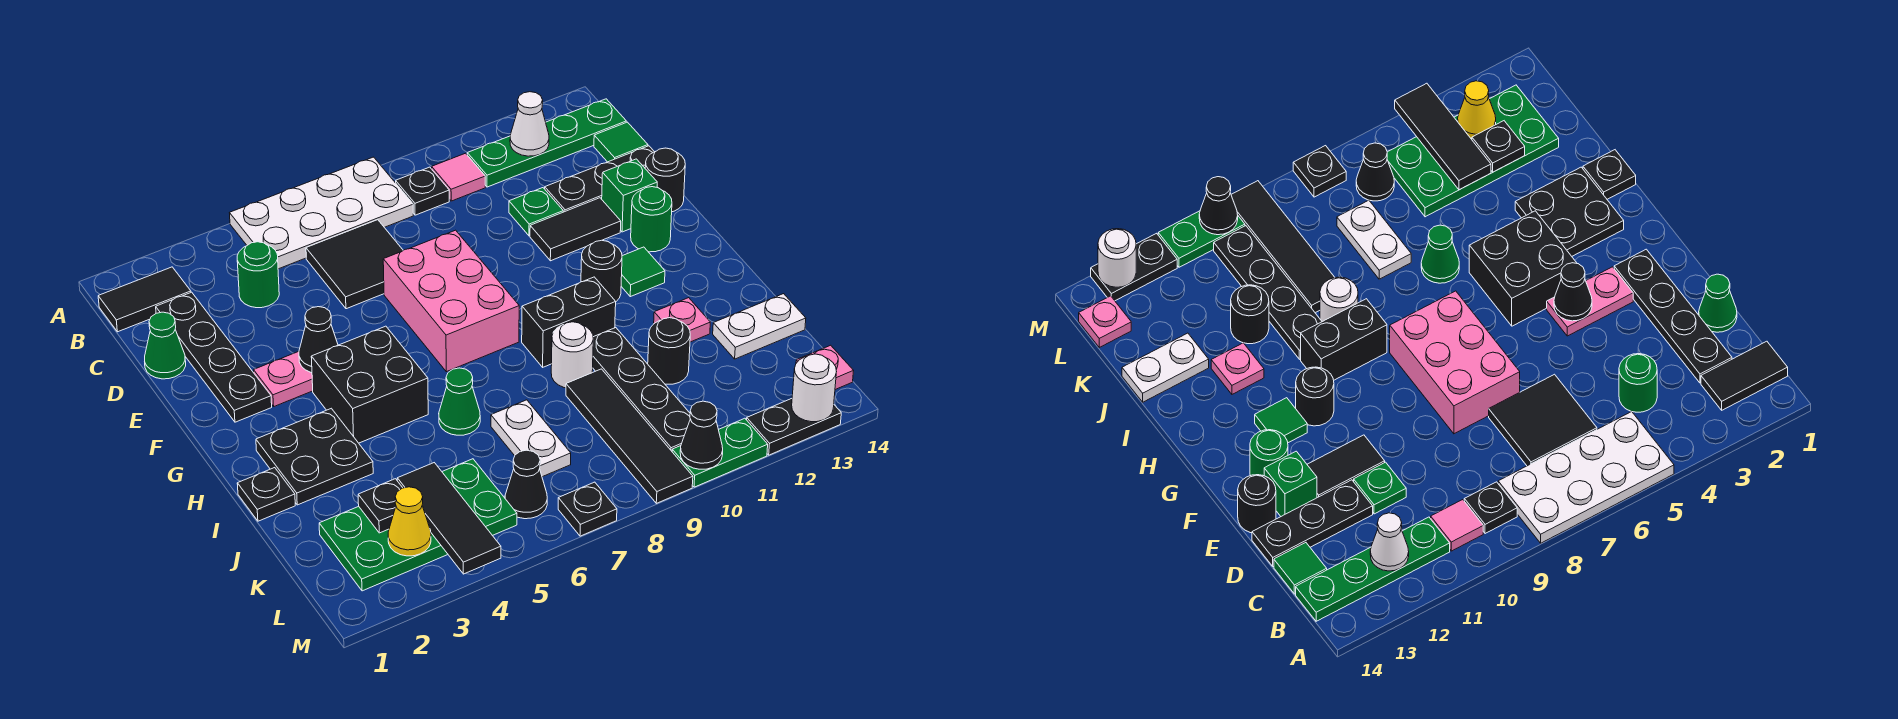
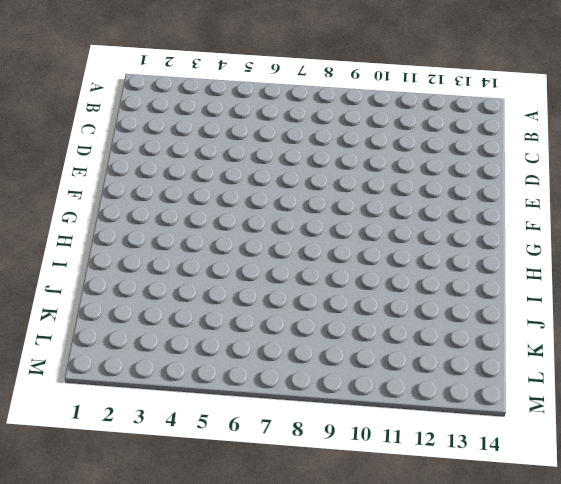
none -> white plate A5:B8 level 1
none -> black tile B1:B2 level 1
none -> black plate B9 level 1
none -> pink tile B10 level 1

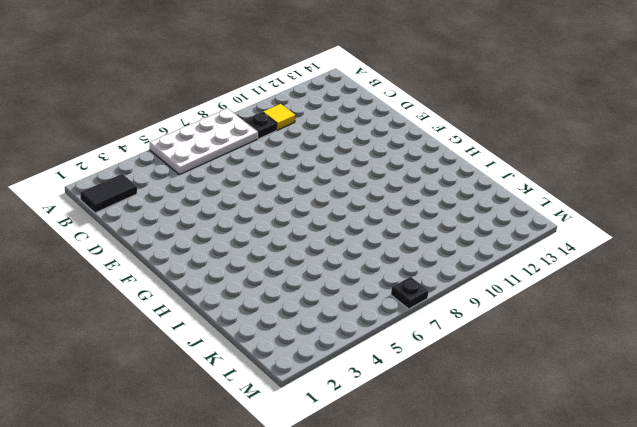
yellow tile B10 level 1 -> pink tile B10 level 1
none -> green plate B11:B14 level 1
none -> black plate C2:F2 level 1
none -> green round brick C4 level 1
none -> black tile C6:D7 level 1

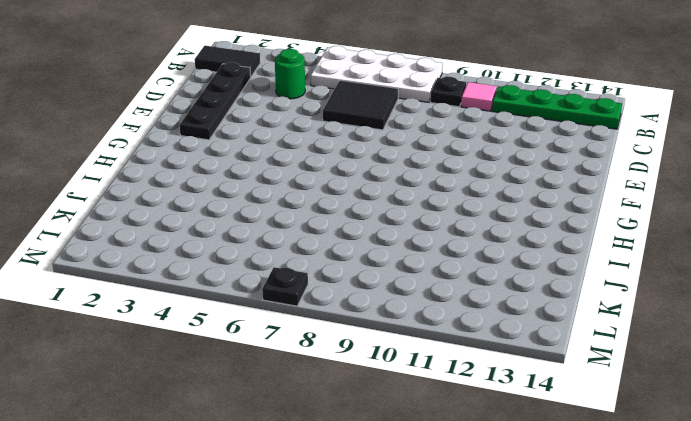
none -> green tile C14 level 1
none -> green cone D1 level 1
none -> green plate D11 level 1
none -> black plate D12:D14 level 1

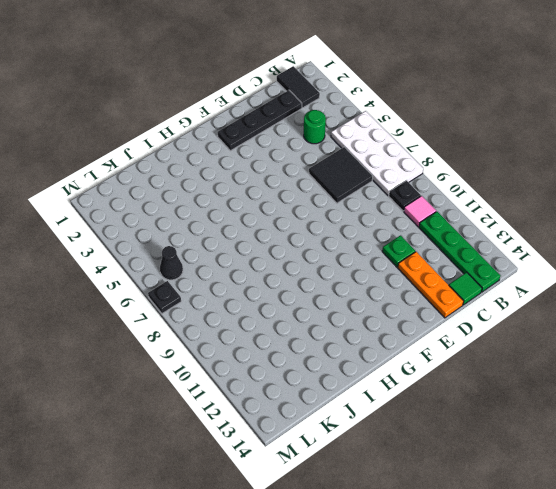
orange plate D12:D14 level 1 -> black plate D12:D14 level 1
none -> green cone D1 level 1
none -> pink brick E7:G8 level 1
none -> black tile E11:E12 level 1
none -> green brick E13 level 1

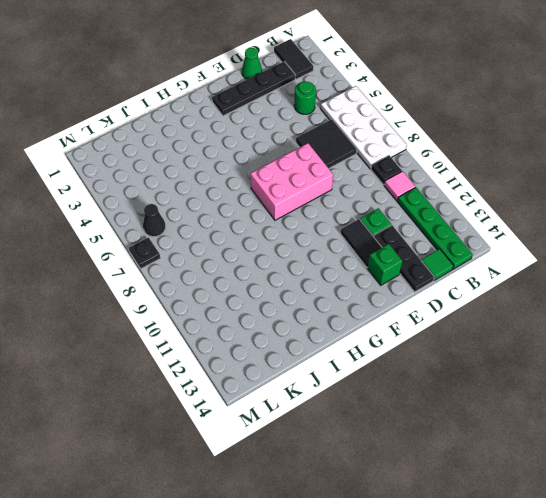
none -> black round brick E14 level 1
none -> pink plate F3:F4 level 1
none -> green round brick F13 level 1
none -> black brick G4:H5 level 1

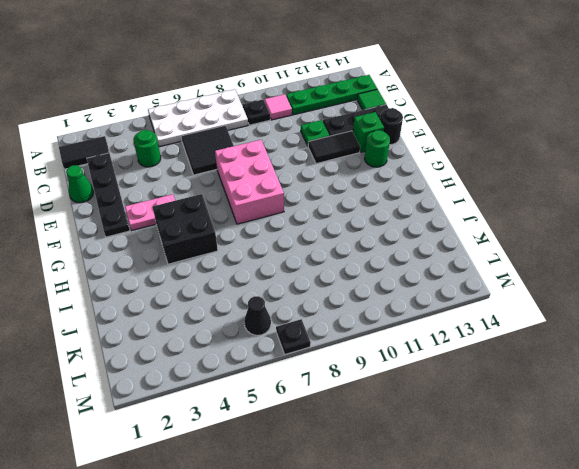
none -> black round brick G11 level 1
none -> green tile G12 level 1
none -> black plate H2:I3 level 1
none -> black brick H9:H10 level 1

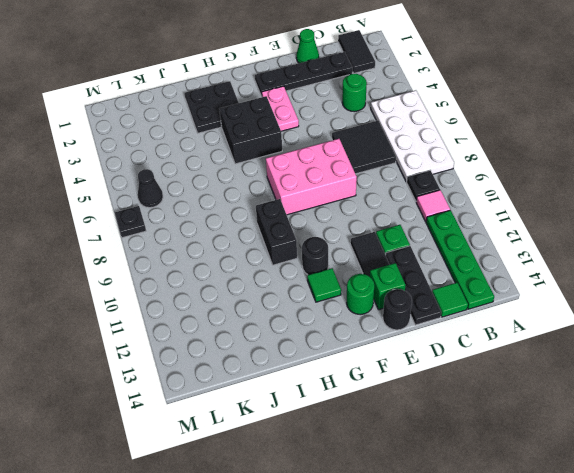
none -> black plate I1 level 1
none -> green cone I6 level 1
none -> white round brick I9 level 1
none -> black plate I10:L10 level 1

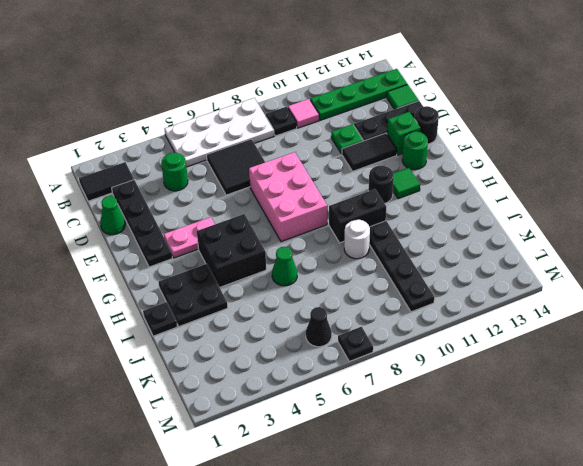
none -> pink plate I12 level 1
none -> white plate J7:K7 level 1
none -> black tile J9:M9 level 1
none -> black round brick J11 level 1

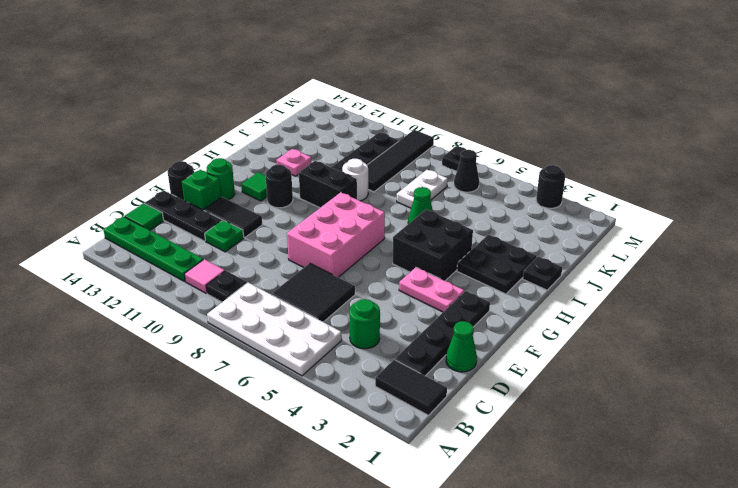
black round brick M3 level 1 -> black round brick J11 level 1
none -> white plate J13:J14 level 1
none -> green plate K2:L5 level 1
none -> pink plate L14 level 1
none -> green plate M10:M11 level 1

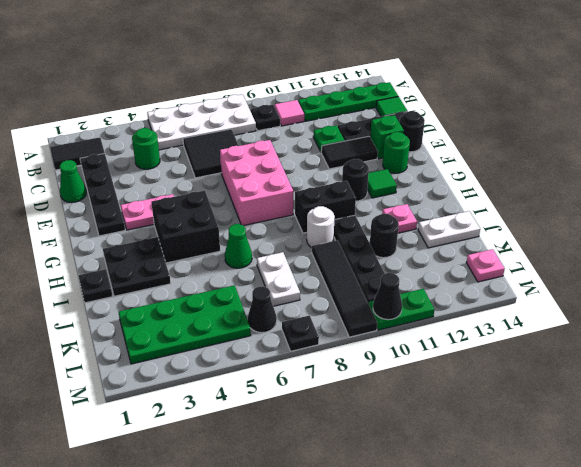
none -> black plate M12:M13 level 1
none -> white cone B12 level 2
none -> black cone F4 level 2
none -> black plate K3 level 2

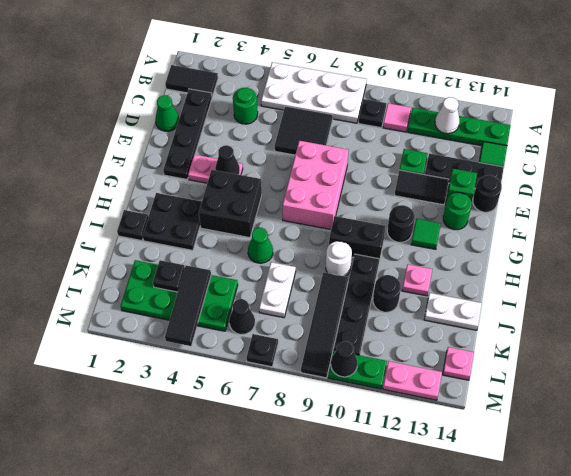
pink plate M12:M13 level 1 -> black plate M12:M13 level 1
none -> yellow cone L3 level 2
none -> white round brick M13 level 2

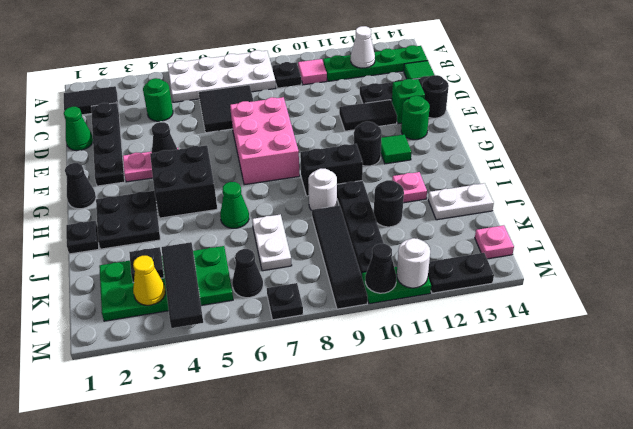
black cone G1 level 1 -> none
white round brick M11 level 2 -> white round brick M13 level 2
none -> green plate D11 level 1

